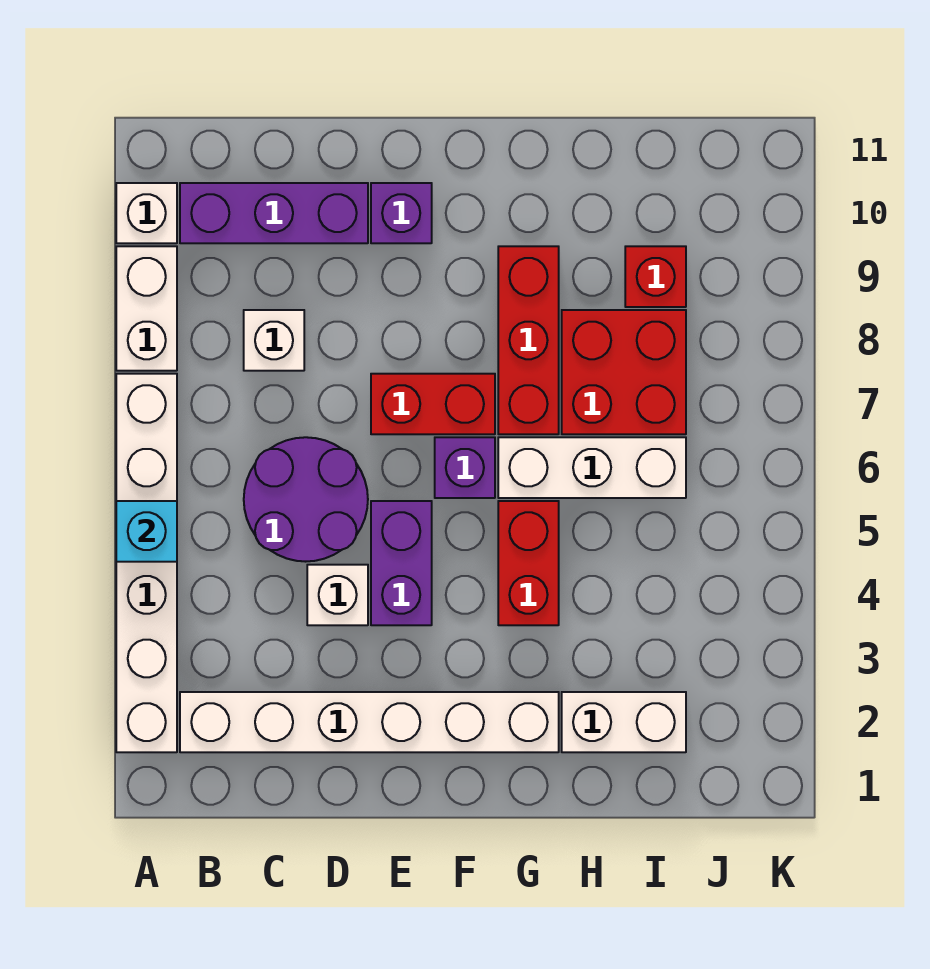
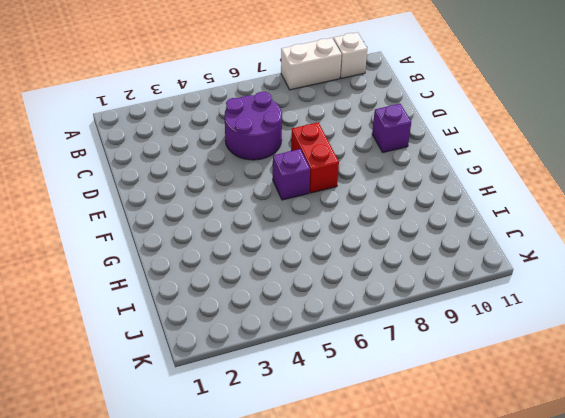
none -> white brick A2:A7 level 1
none -> white brick B2:G2 level 1
none -> purple brick B10:D10 level 1

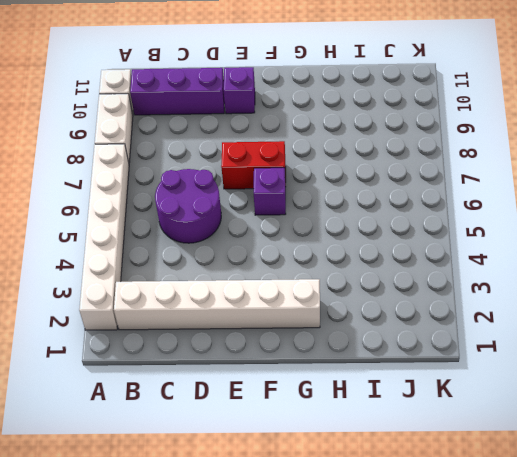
none -> white brick C8 level 1
none -> white brick D4 level 1
none -> purple brick E4:E5 level 1

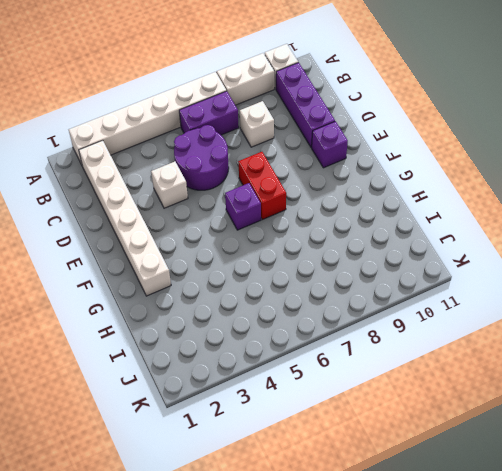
purple brick B6:B7 level 1 -> purple brick E4:E5 level 1
none -> red brick G4:G5 level 1
none -> white brick G6:I6 level 1
none -> red brick G7:G9 level 1

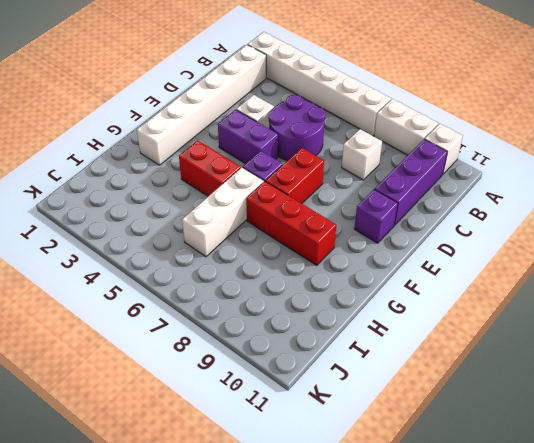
none -> white brick H2:I2 level 1
none -> red brick H7:I8 level 1
none -> red brick I9 level 1

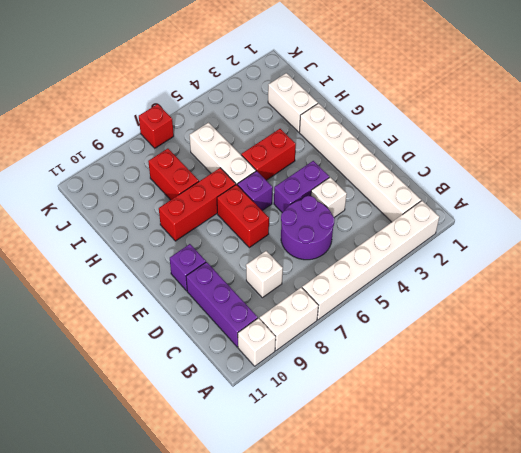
red brick H8:I8 level 1 -> red brick H7:I8 level 1
red brick K7 level 1 -> red brick I9 level 1
none -> cyan brick A5 level 2

